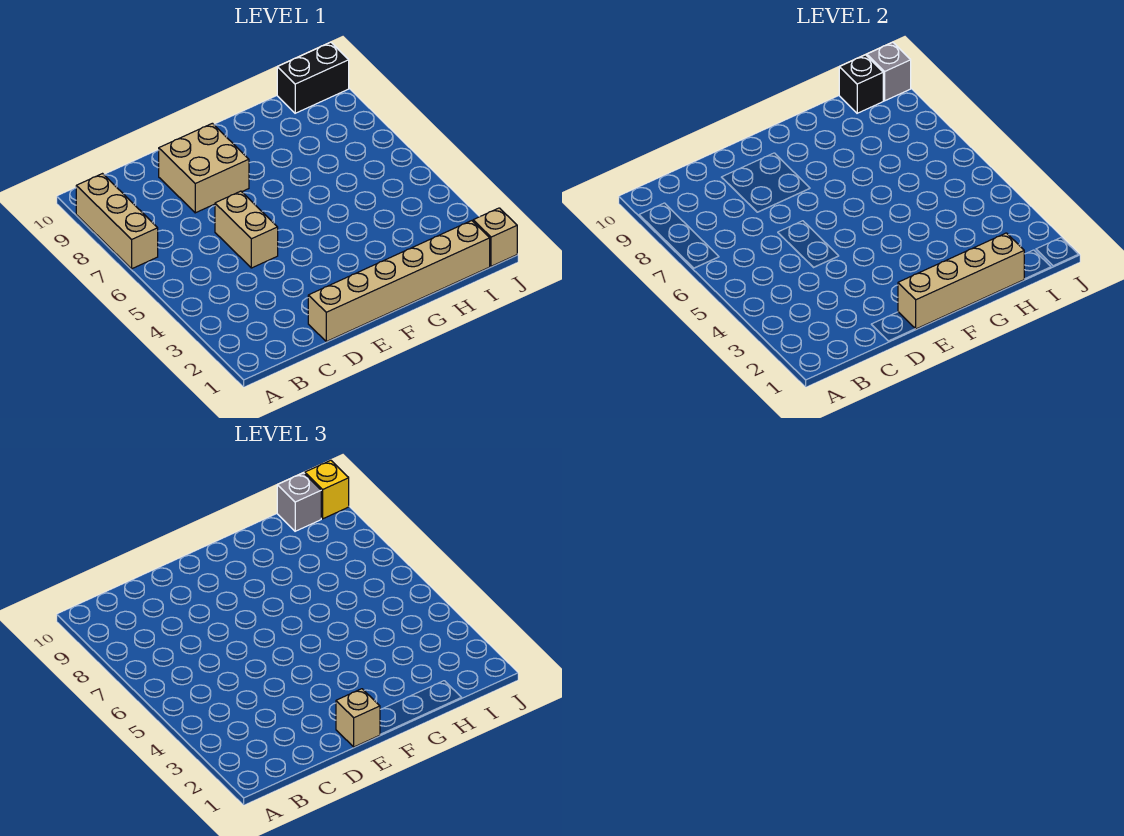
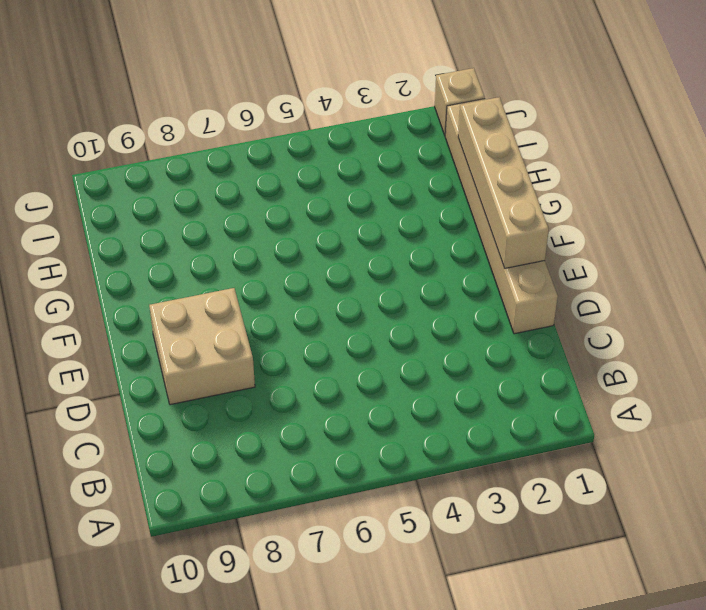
none -> tan brick A7:A9 level 1
none -> tan brick D5:D6 level 1
none -> black brick I10:J10 level 1

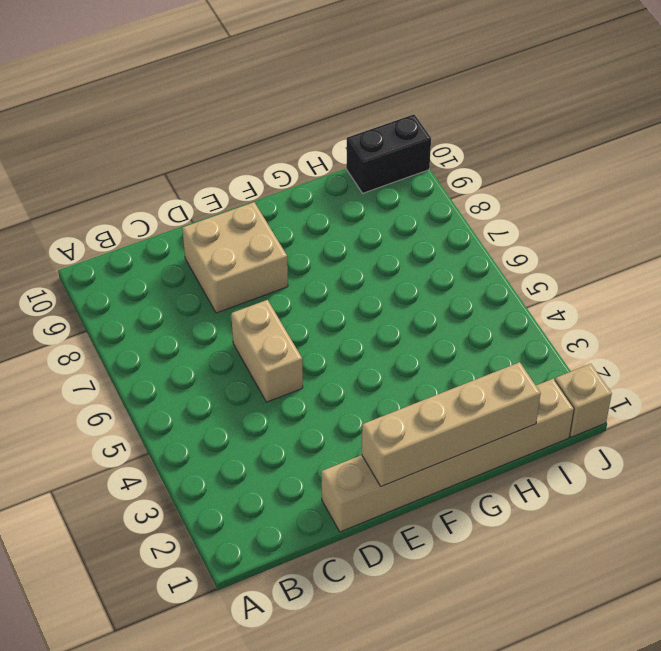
none -> tan brick A7:A9 level 1
none -> black brick I10 level 2
none -> grey brick J10 level 2

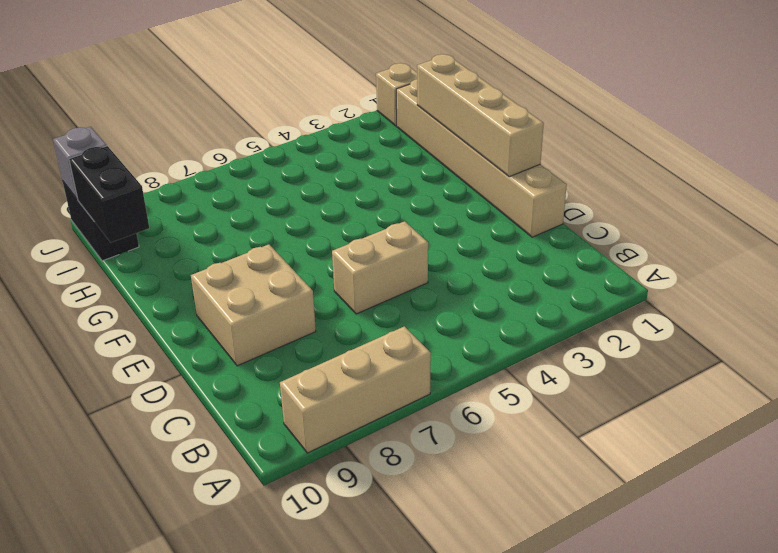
black brick H10:I10 level 2 -> black brick I10 level 2
none -> tan brick E1 level 3
none -> grey brick I10 level 3
none -> yellow brick J10 level 3

